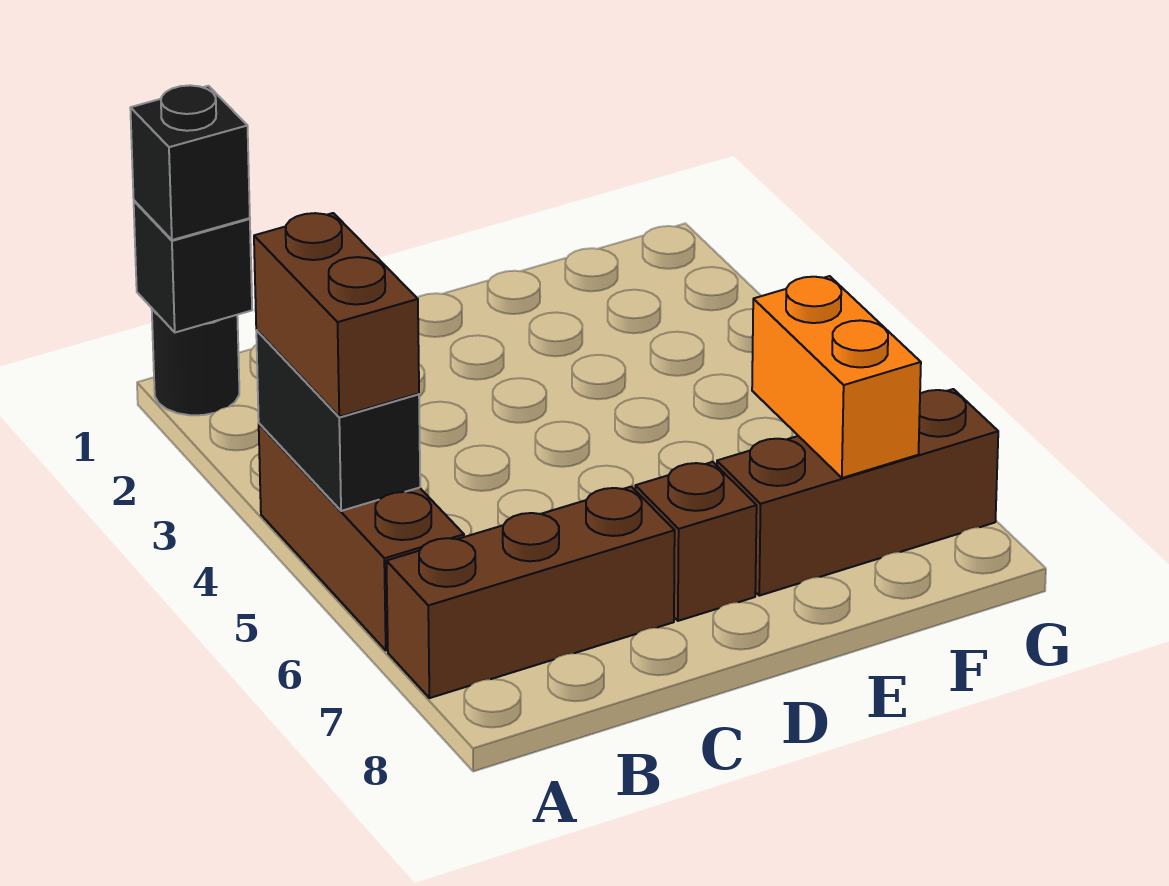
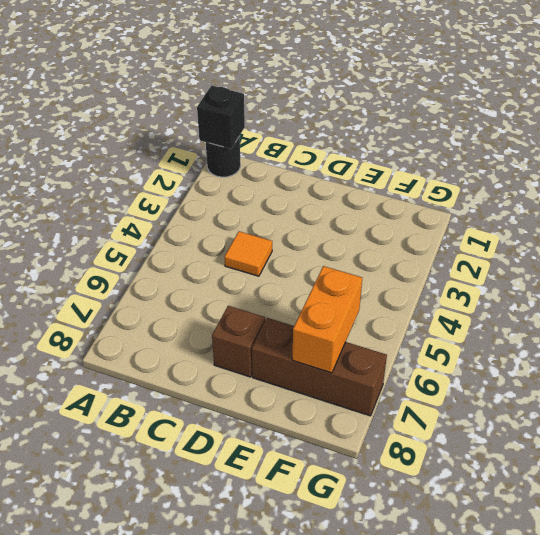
orange tile C4 level 1 -> none
none -> brown brick A4:A6 level 1
none -> brown brick A7:C7 level 1

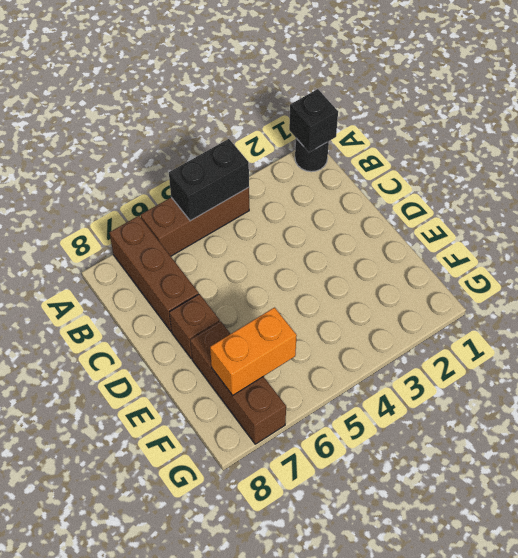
none -> black brick A1 level 3
none -> brown brick A4:A5 level 3

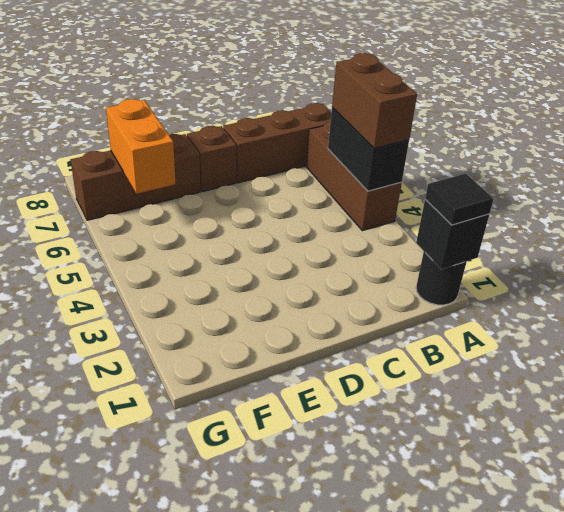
black tile A1 level 3 -> black brick A1 level 3

